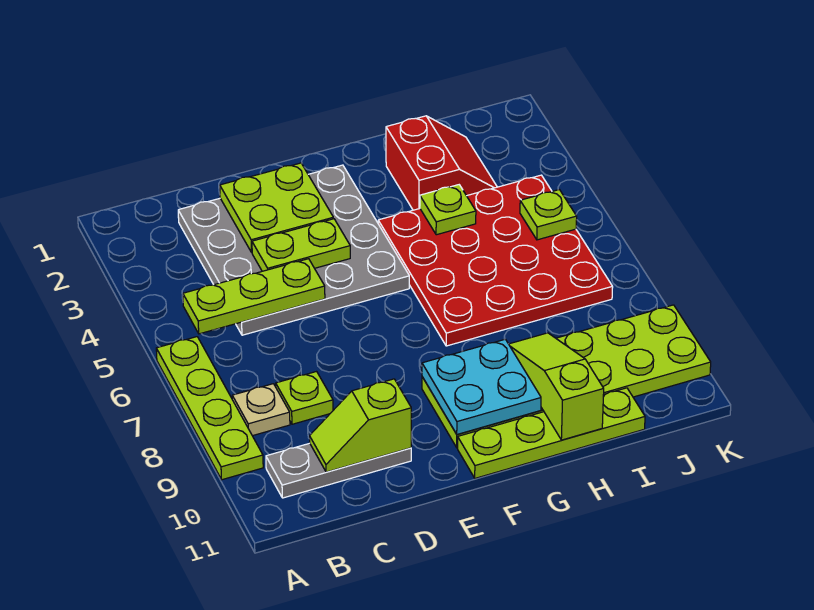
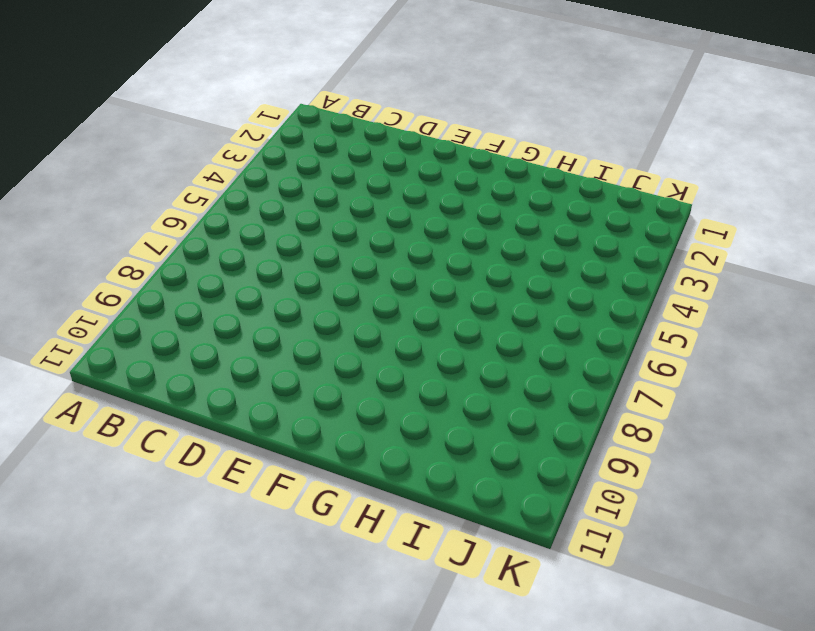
none -> lime plate A6:A9 level 1
none -> tan plate B8 level 1
none -> grey plate B10:D10 level 1

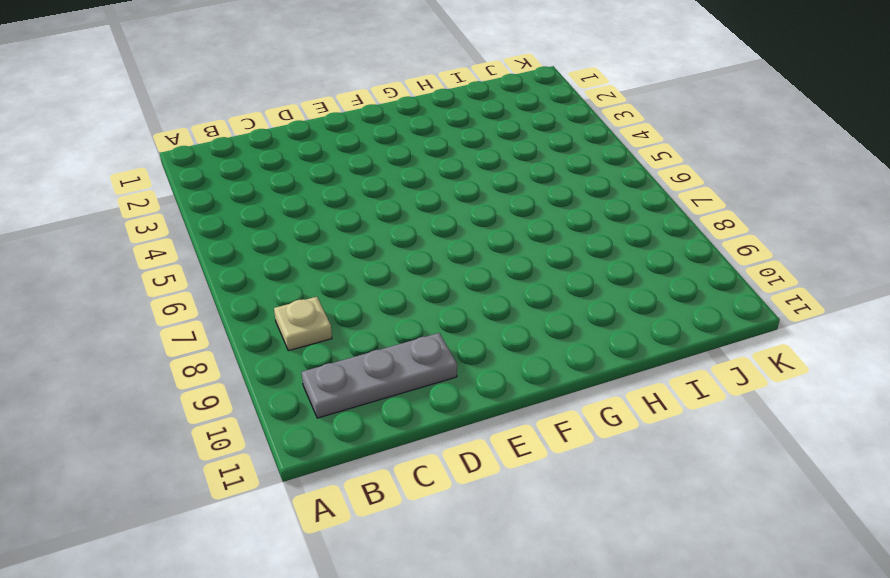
none -> lime plate A6:A9 level 1
none -> grey plate C2:F5 level 1
none -> lime plate C8 level 1

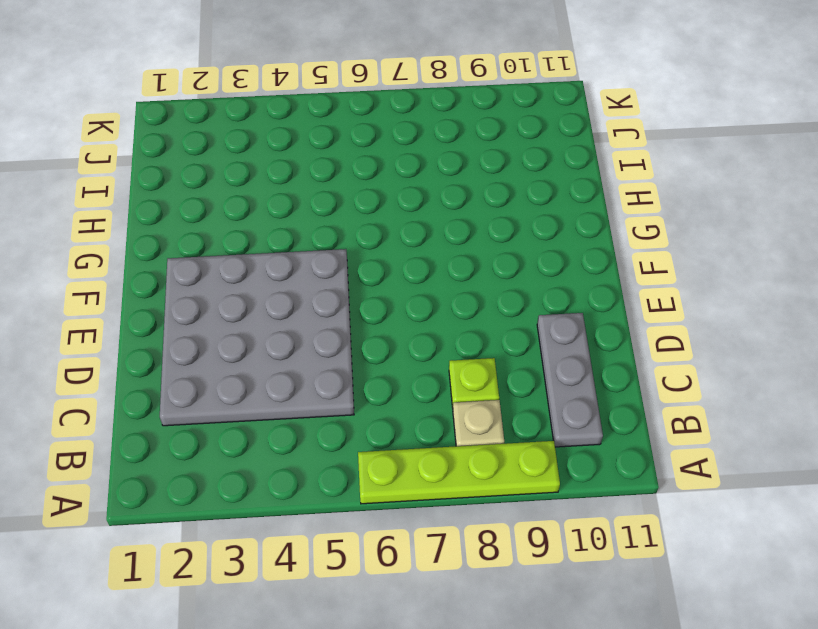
none -> lime plate F9:K10 level 1
none -> lime plate F11:I11 level 1
none -> red plate G4:J7 level 1

